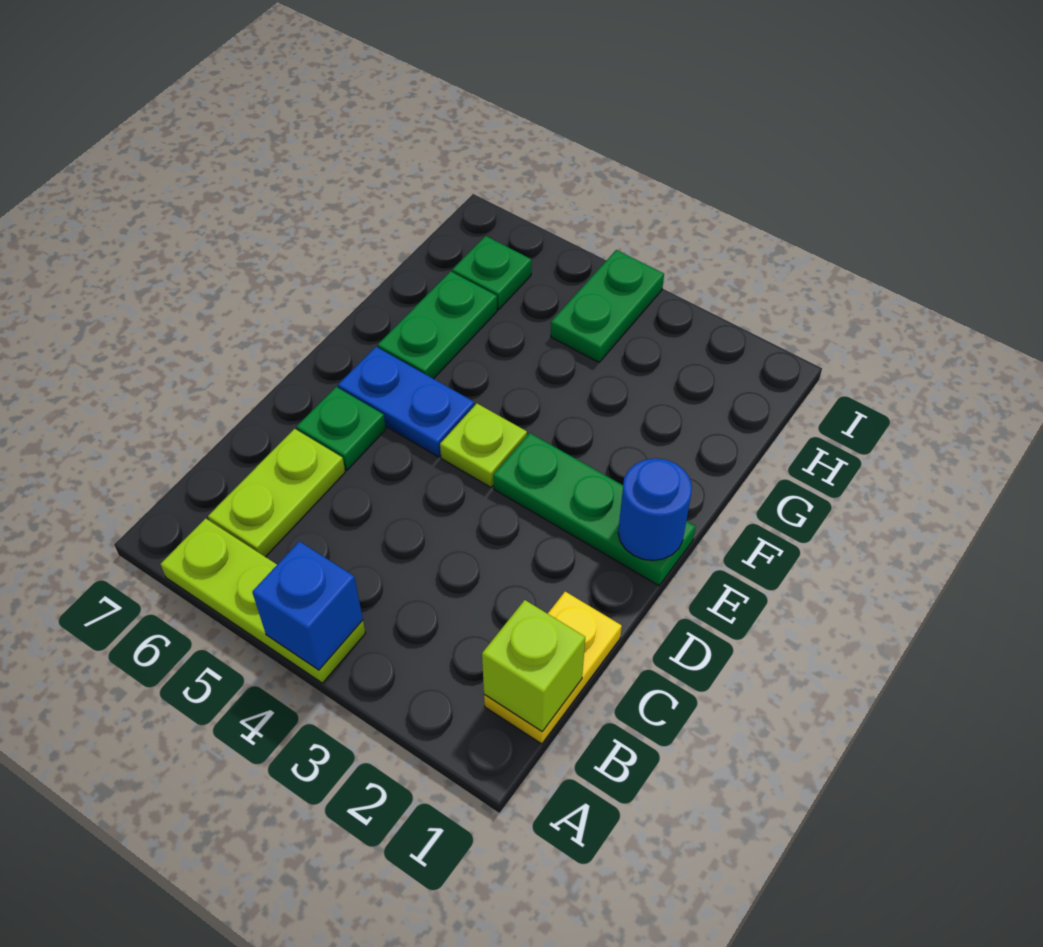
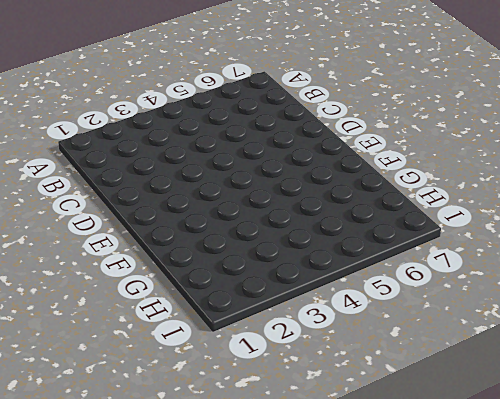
none -> lime plate A4:A6 level 1
none -> yellow plate B1:C1 level 1
none -> lime plate B6:C6 level 1

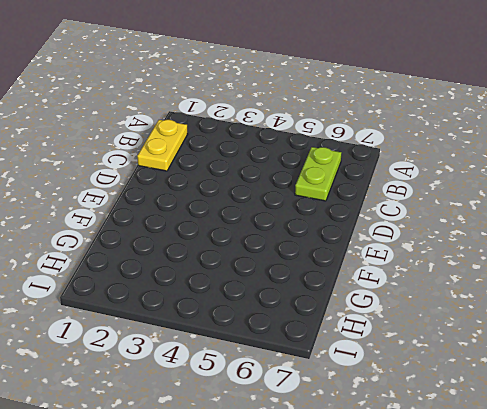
none -> lime plate A4:A6 level 1
none -> green plate D6 level 1
none -> green plate E1:E3 level 1

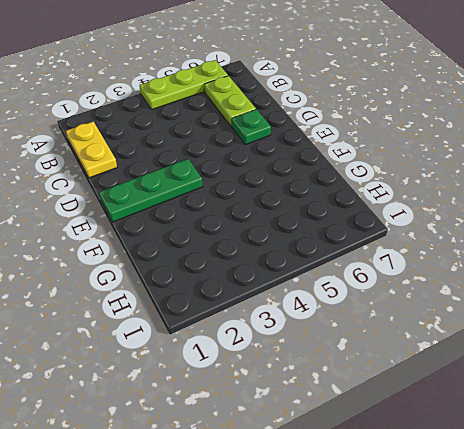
none -> lime plate E4 level 1
none -> blue plate E5:E6 level 1
none -> green plate F6:G6 level 1

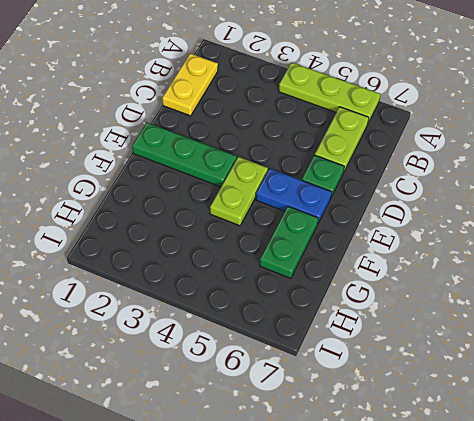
lime plate E4:F4 level 1 -> lime plate E4 level 1
none -> green plate H4:I4 level 1
none -> green plate H6 level 1
none -> blue brick A4 level 2

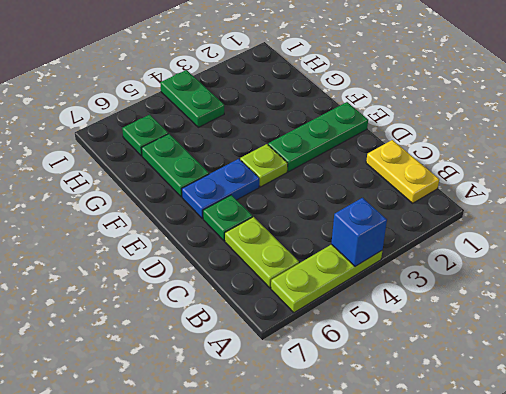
none -> lime brick B1 level 2
none -> blue round brick E1 level 2

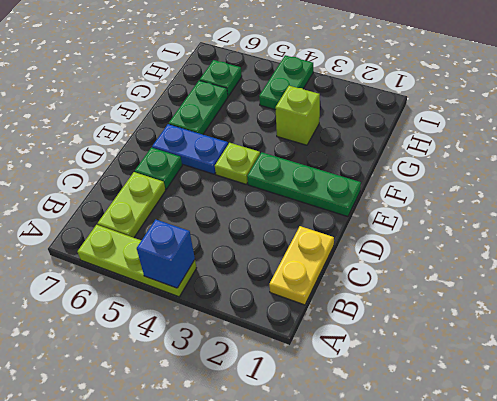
lime brick G3 level 1 -> lime brick B1 level 2
none -> blue round brick E1 level 2

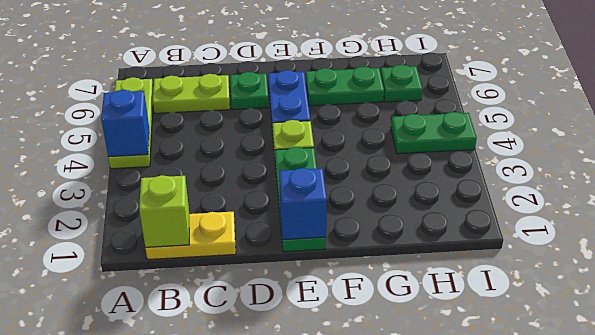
blue brick E1 level 2 -> blue round brick E1 level 2

